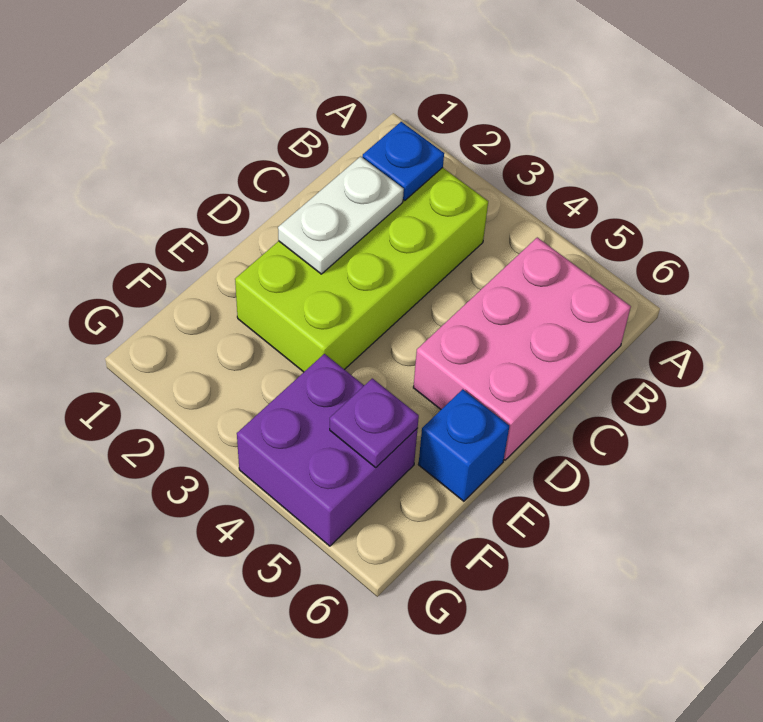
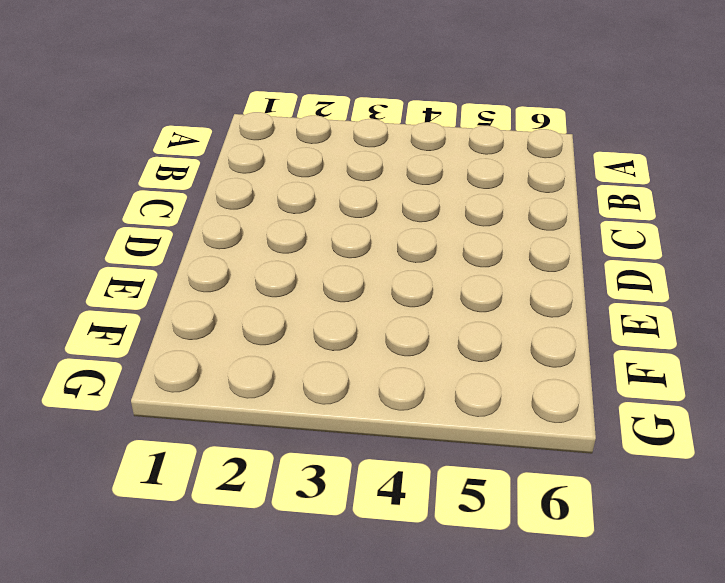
none -> lime brick B2:E3 level 1
none -> pink brick B5:D6 level 1

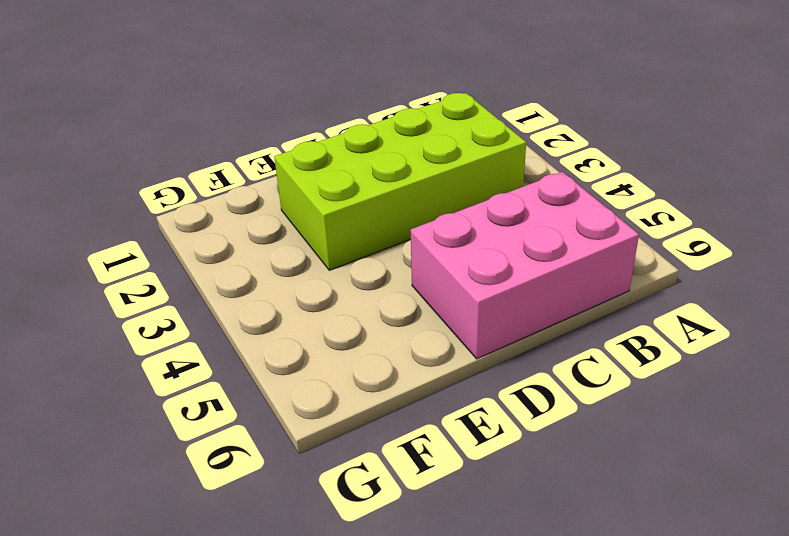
none -> blue brick E6 level 1
none -> purple brick F4:G5 level 1

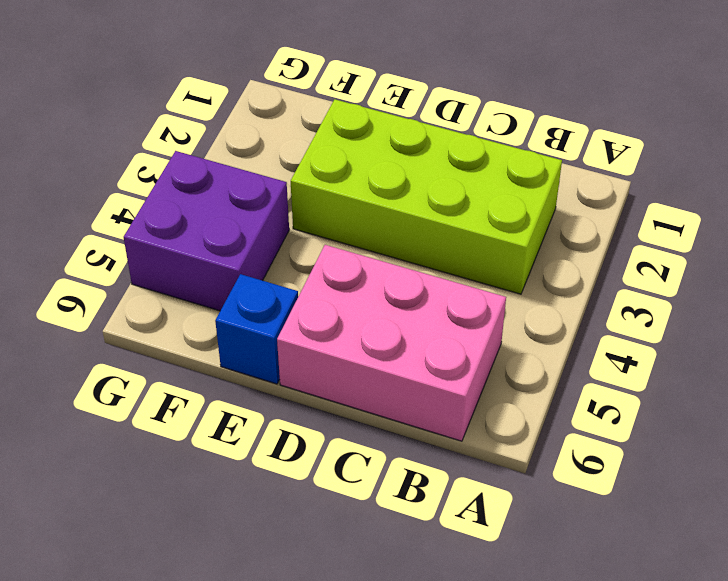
none -> blue plate B2 level 2
none -> white plate C2:D2 level 2

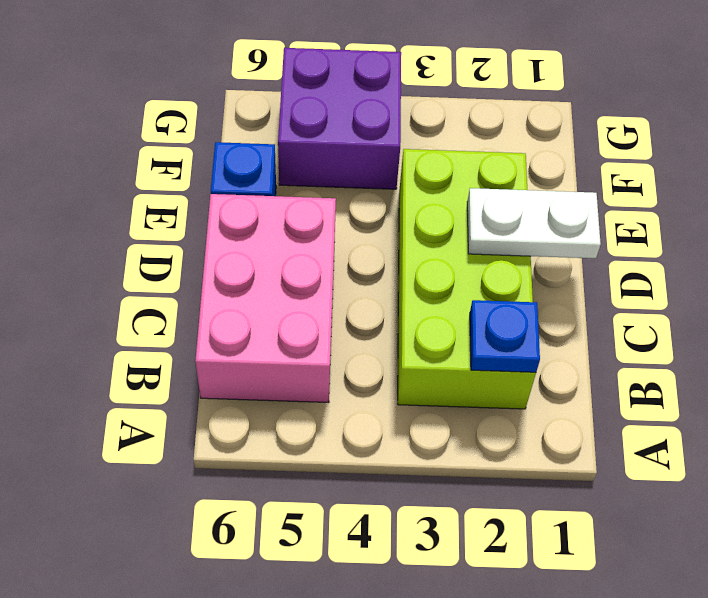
white plate D1:D2 level 2 -> white plate C2:D2 level 2
none -> purple plate F5 level 2

